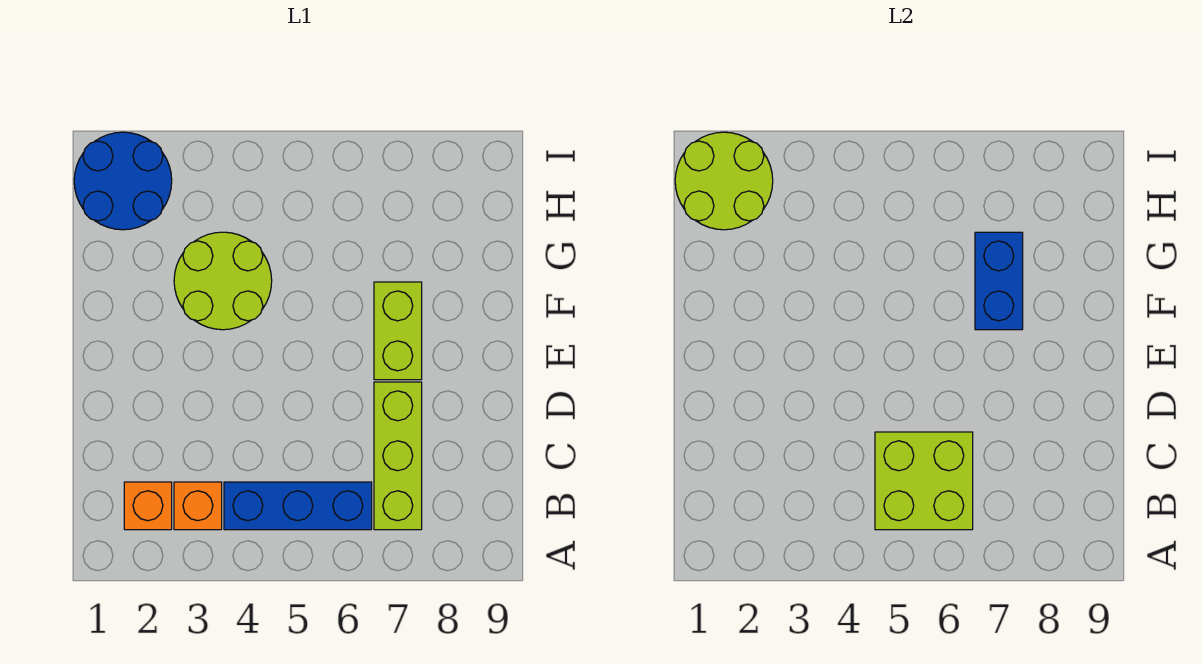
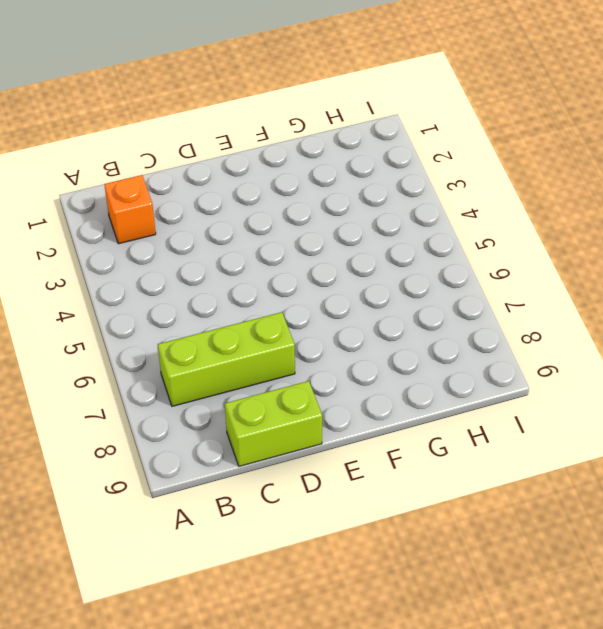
lime brick C9:D9 level 1 -> lime brick E7:F7 level 1
none -> orange brick B3 level 1
none -> blue brick B4:B6 level 1

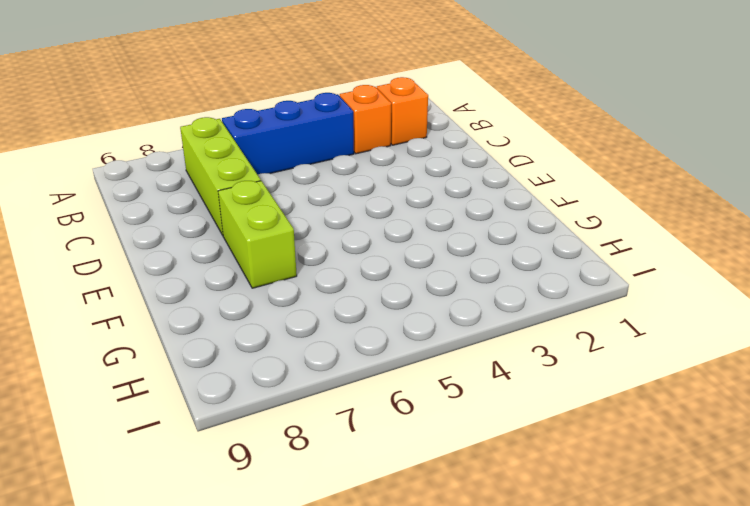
none -> lime round brick F3:G4 level 1
none -> blue round brick H1:I2 level 1

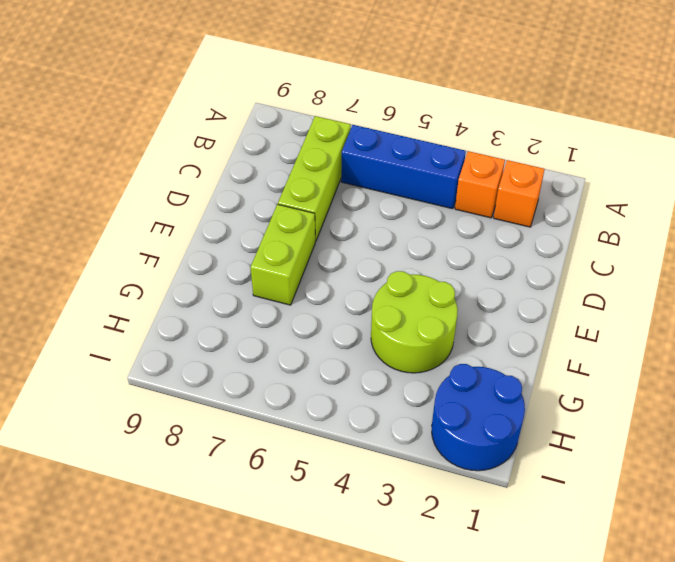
none -> lime brick B5:C6 level 2
none -> blue brick F7:G7 level 2

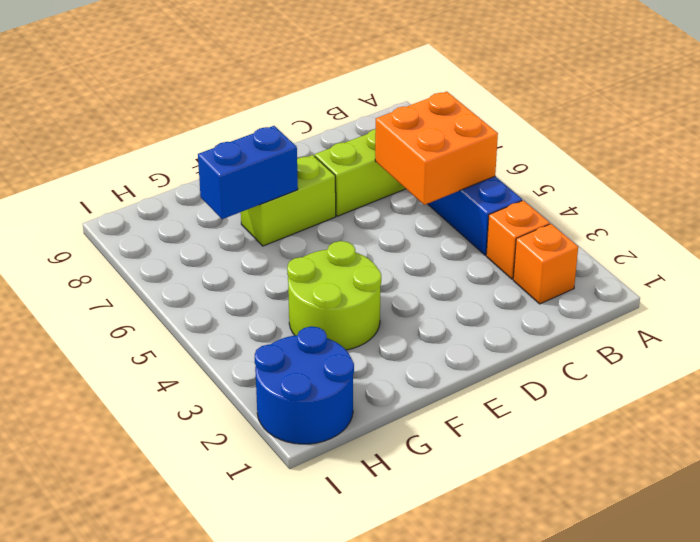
orange brick B5:C6 level 2 -> lime brick B5:C6 level 2
none -> lime round brick H1:I2 level 2

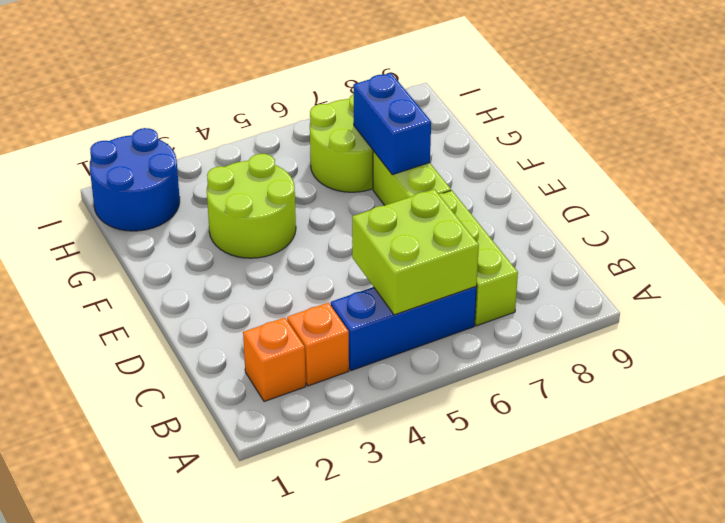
lime round brick G6:H7 level 1 -> lime round brick H1:I2 level 2

